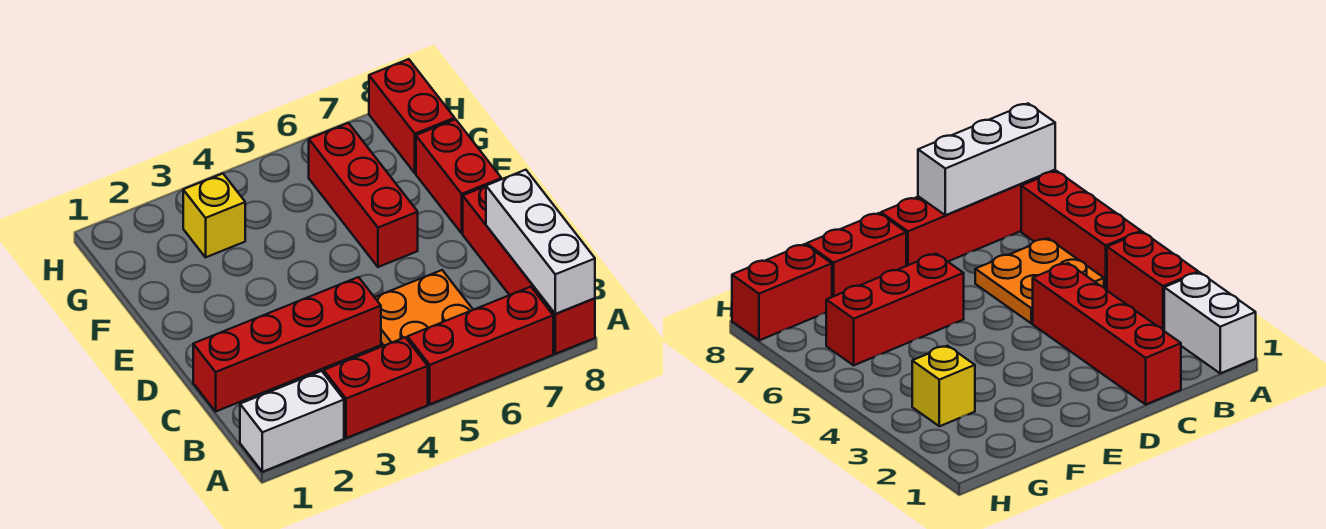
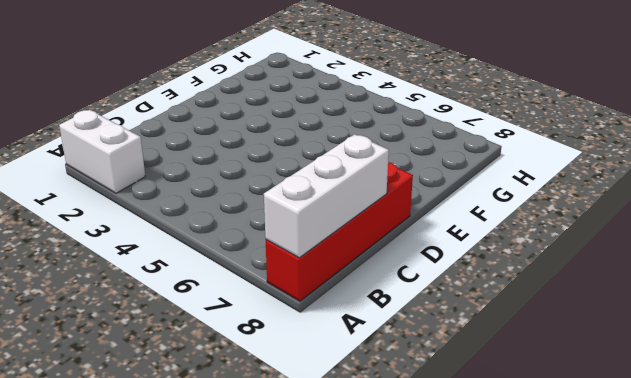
none -> red brick A3:A4 level 1
none -> red brick A5:A7 level 1

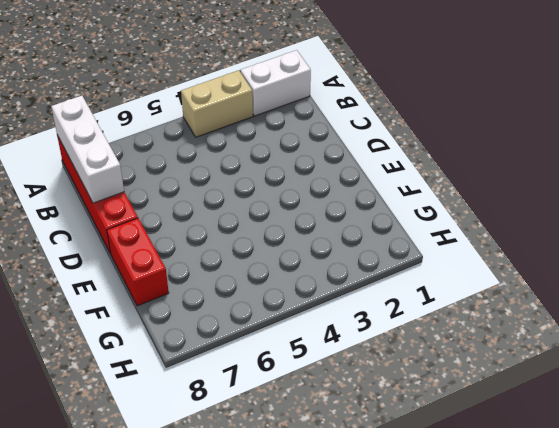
tan brick A3:A4 level 1 -> red brick A3:A4 level 1
none -> red brick A5:A7 level 1
none -> orange plate B5:C6 level 1

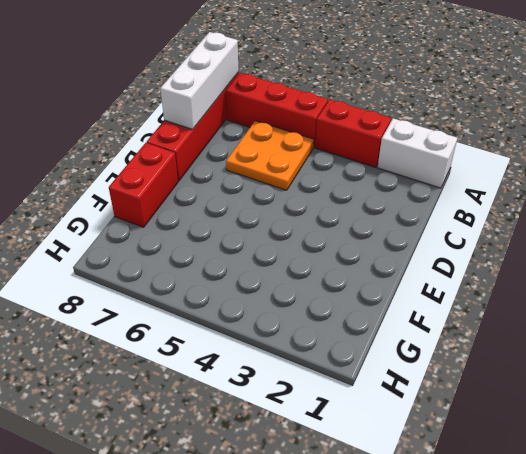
none -> red brick C1:C4 level 1
none -> red brick E6:G6 level 1

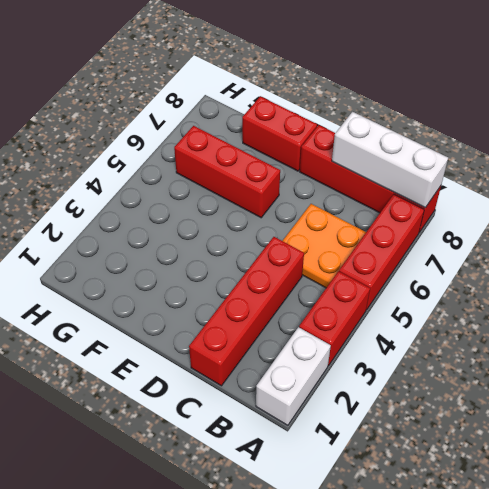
none -> yellow brick G3 level 1
none -> red brick G8:H8 level 1

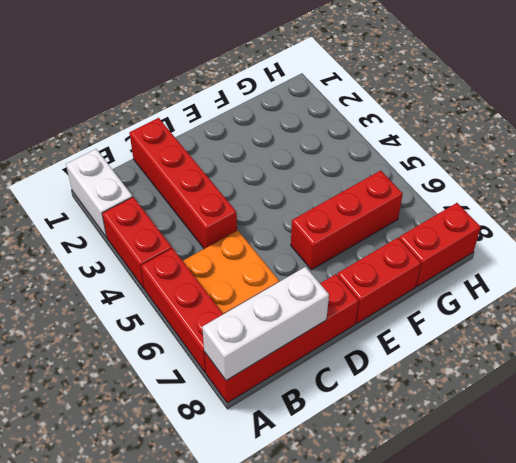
none -> yellow brick G3 level 1

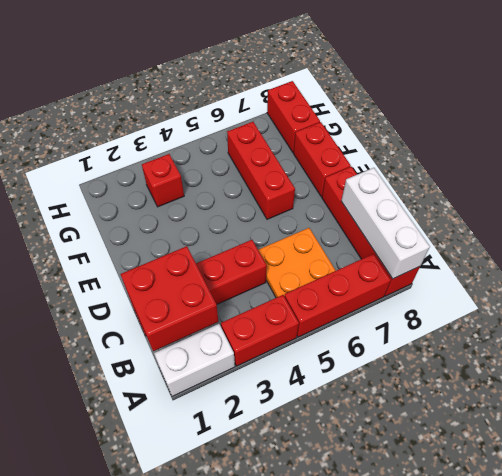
red brick B1:C2 level 2 -> none
red brick G3 level 1 -> yellow brick G3 level 1

